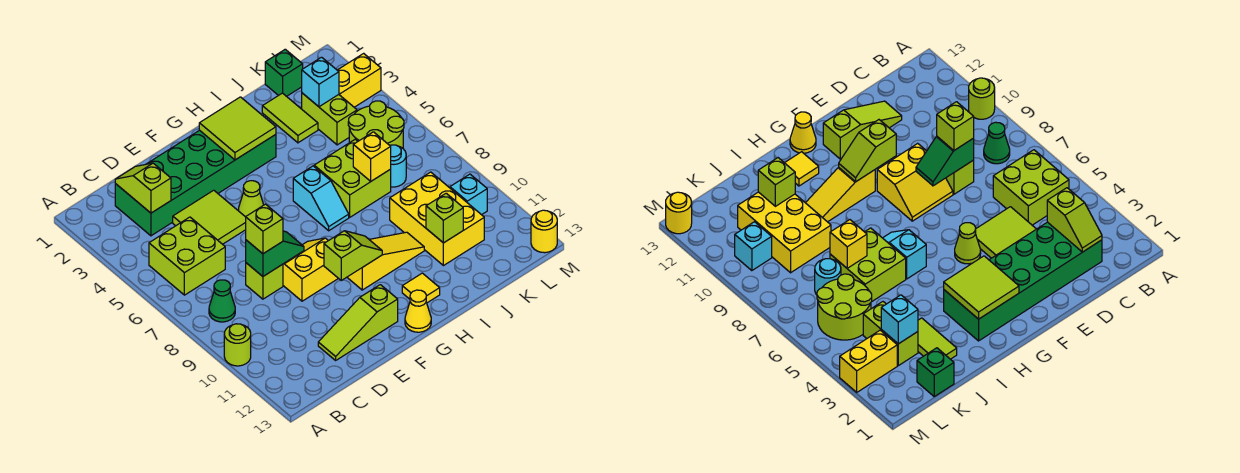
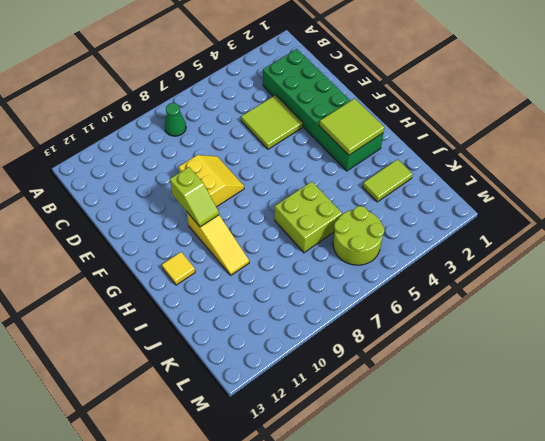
none -> lime round brick A10 level 1
none -> lime brick B5:C6 level 1
none -> lime brick D8 level 1
none -> lime slope D12:F12 level 1 top F

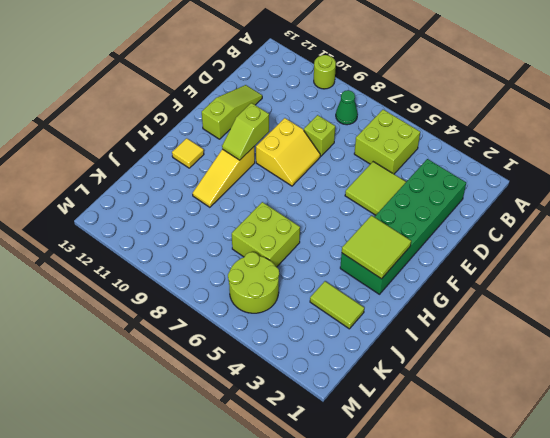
none -> lime cone F5 level 1
none -> yellow cone G13 level 1
none -> cyan slope H6:H7 level 1 top 6
none -> yellow brick J9:K11 level 1

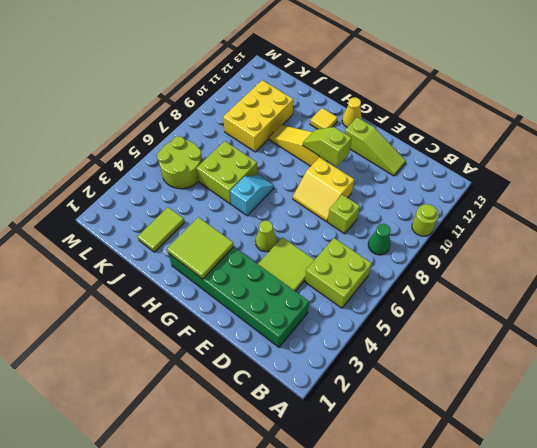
none -> green brick K1 level 1
none -> lime brick K3:K4 level 1
none -> cyan round brick K7 level 1
none -> yellow brick L3:M3 level 1

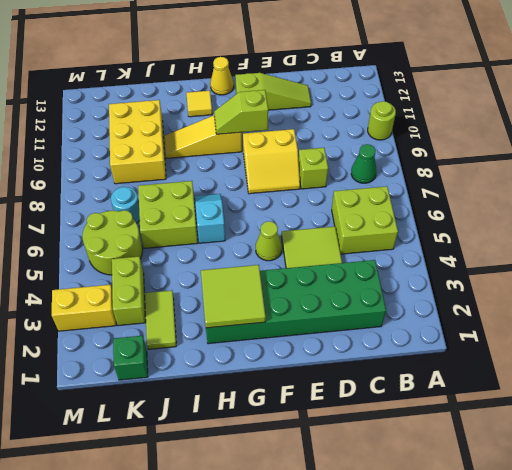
none -> cyan brick L10 level 1
none -> yellow round brick M13 level 1
none -> lime slope C2:C3 level 2 top 3
none -> green slope D8:E8 level 2 top D

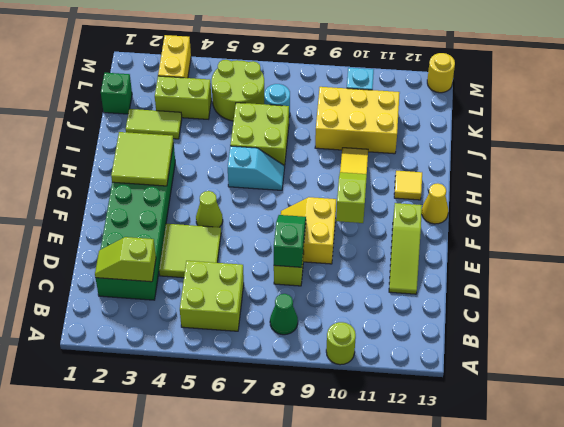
none -> yellow brick J7 level 2
none -> lime brick J11 level 2
none -> cyan brick K3 level 2
none -> lime brick D8 level 3

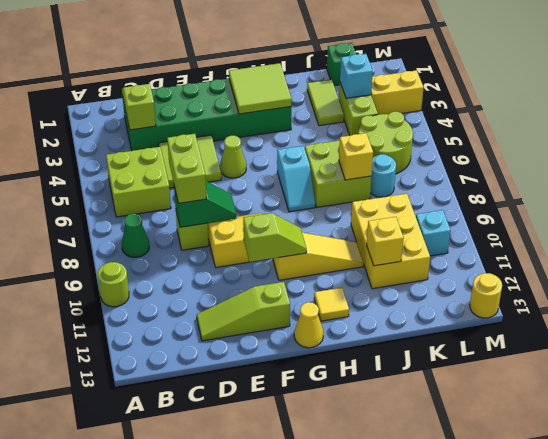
lime brick D7:D8 level 3 -> lime brick D8 level 3
yellow brick J11 level 2 -> lime brick J11 level 2

